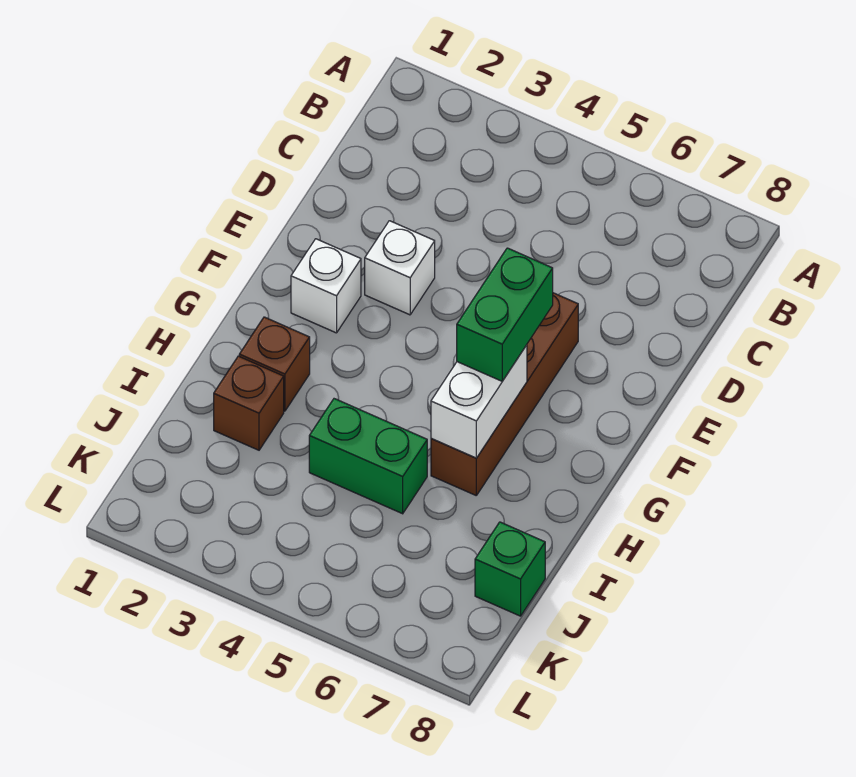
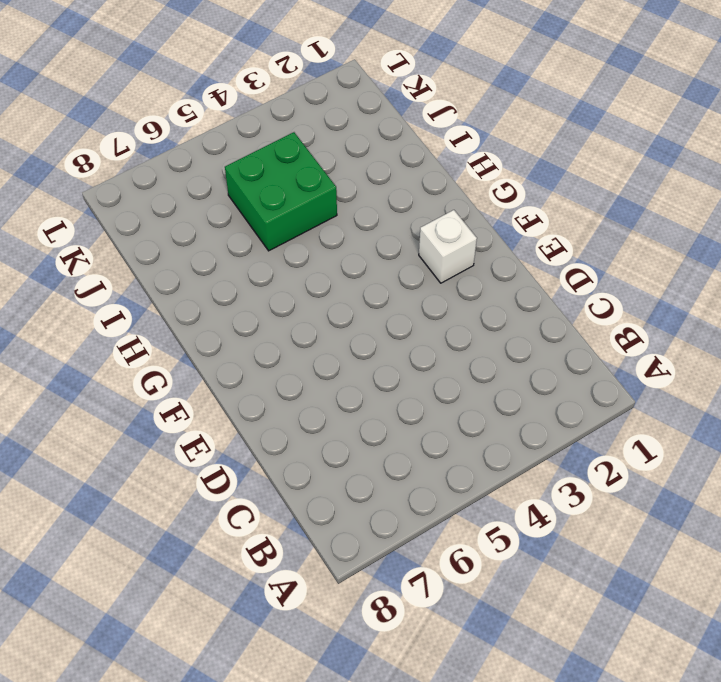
green brick I4:J5 level 1 -> green brick I4:I5 level 1
none -> white brick E3 level 1
none -> brown brick E6:H6 level 1

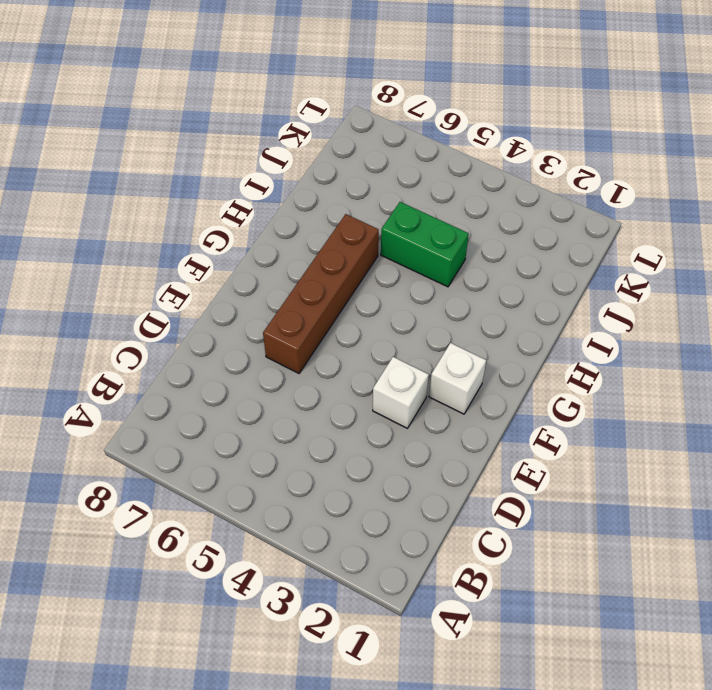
none -> brown brick H2 level 1
none -> brown brick I2 level 1

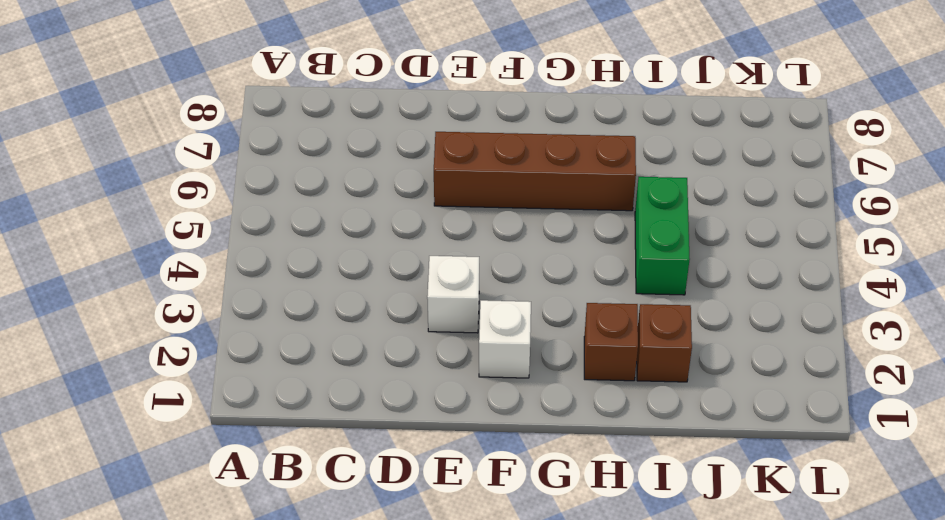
none -> green brick J8 level 1
none -> white brick G6:H6 level 2

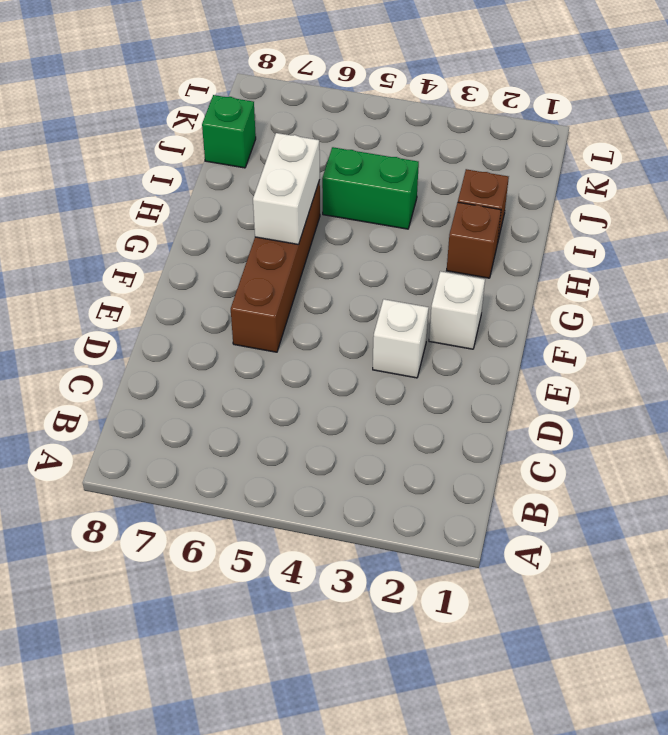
none -> green brick F6:G6 level 3

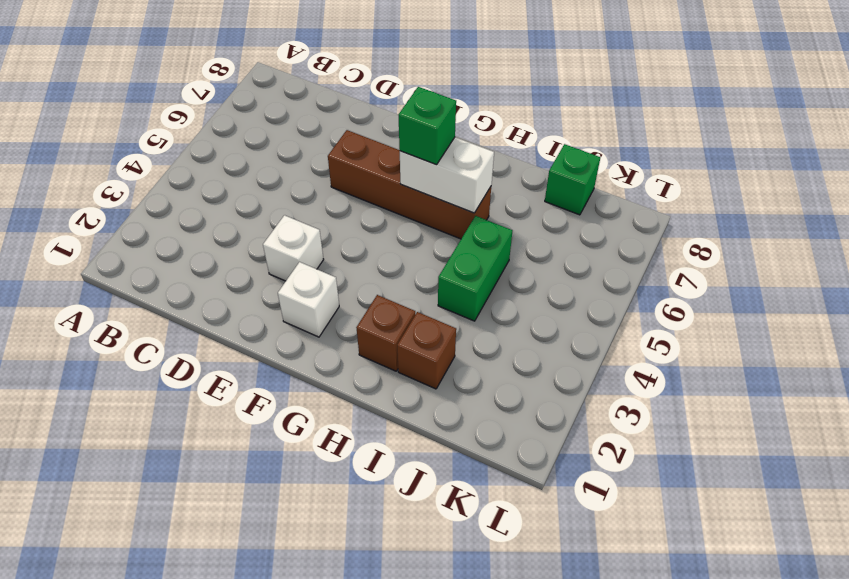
green brick G6 level 3 -> green brick F6:G6 level 3

